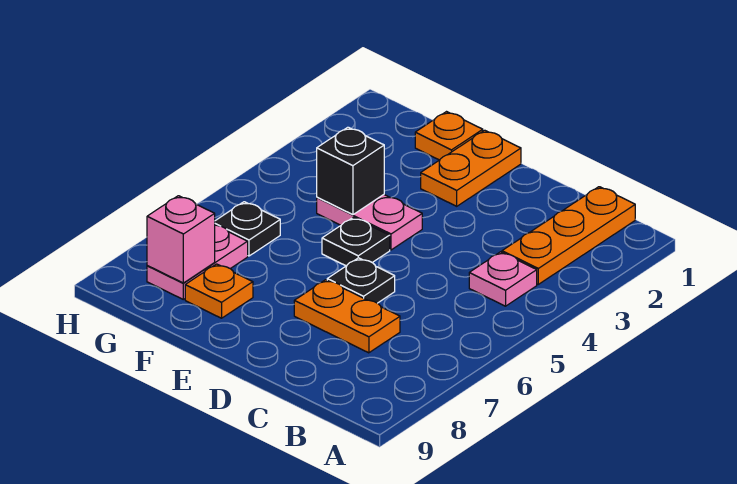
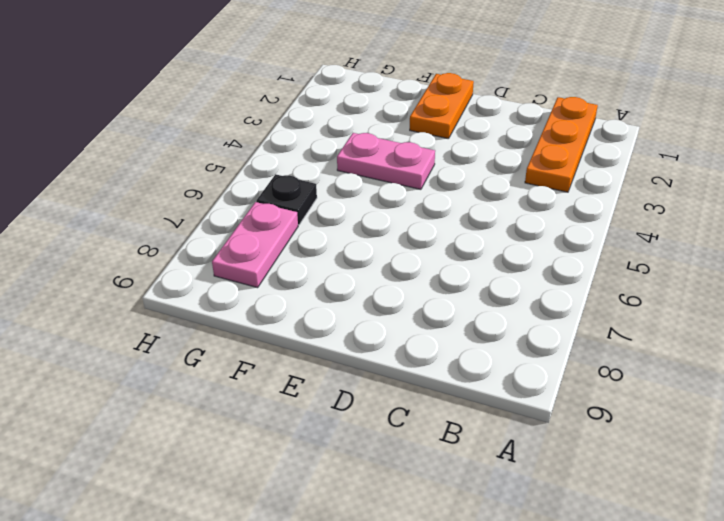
none -> pink plate B4 level 1
none -> orange plate C7:D7 level 1
none -> black plate D6 level 1

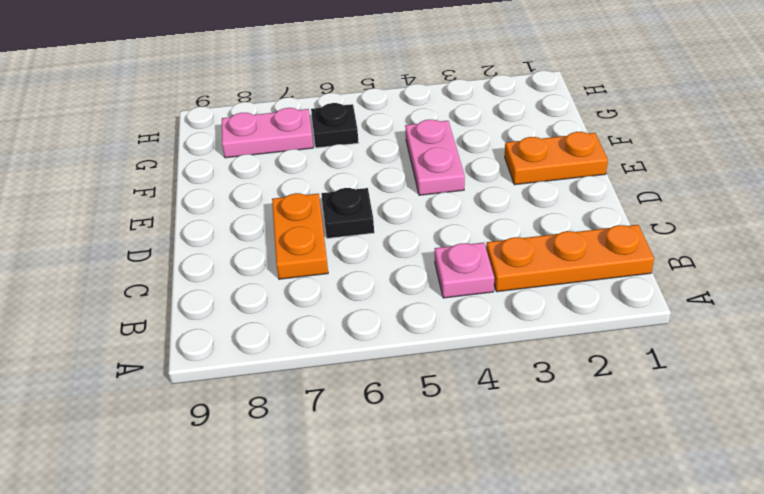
none -> black plate E5 level 1
none -> orange plate F1 level 1
none -> orange plate F8 level 1

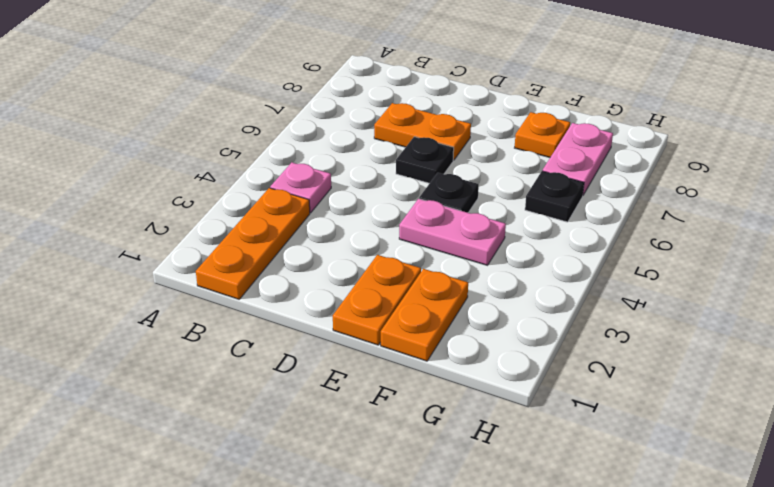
orange plate F1:F2 level 1 -> orange plate F1 level 1
none -> black brick F4 level 2
none -> pink brick G8 level 2

